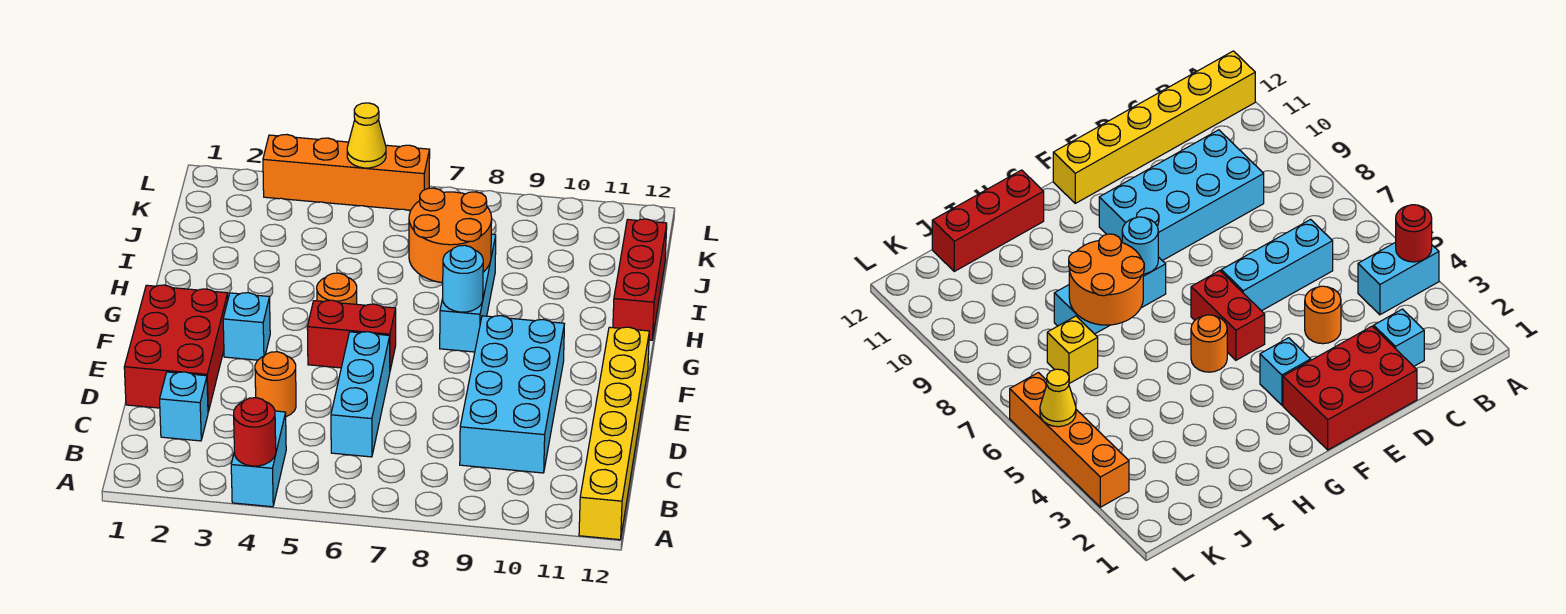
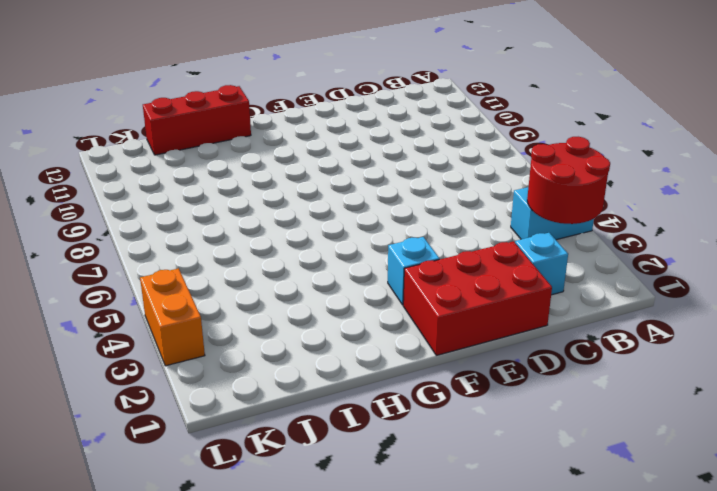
red round brick A3:B4 level 2 -> red round brick A4 level 2
orange brick L3:L4 level 1 -> orange brick L3:L6 level 1
none -> yellow brick A12:F12 level 1
none -> cyan brick C6:E6 level 1
none -> cyan brick C9:F10 level 1

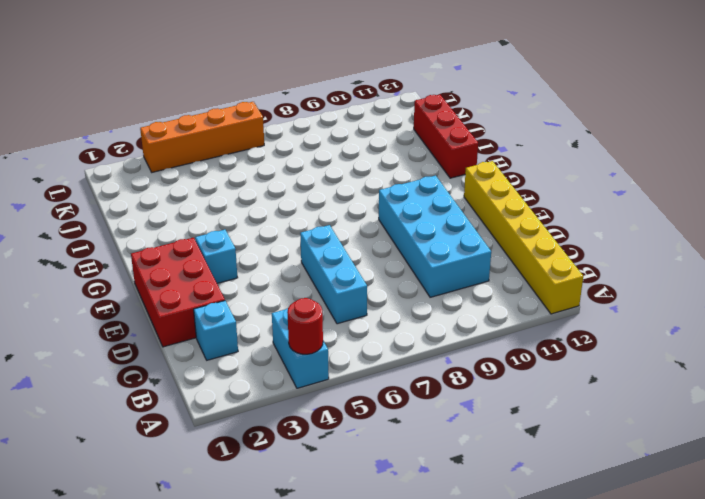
none -> orange round brick D4 level 1
none -> red brick F5:F6 level 1
none -> orange round brick G5 level 1

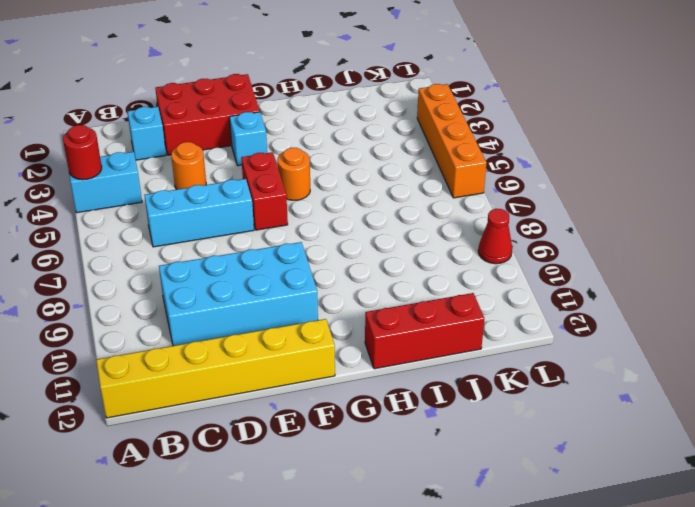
red cone L9 level 1 -> none
none -> cyan brick G8:I8 level 1
none -> yellow brick J7 level 1
none -> cyan round brick G8 level 2

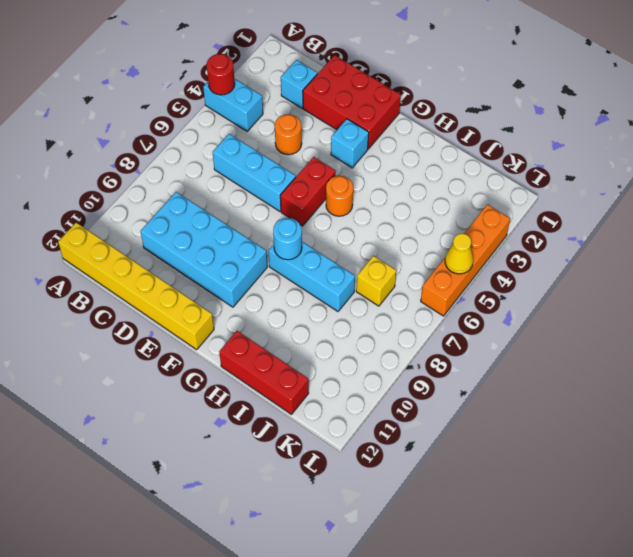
none -> orange round brick H7:I8 level 2

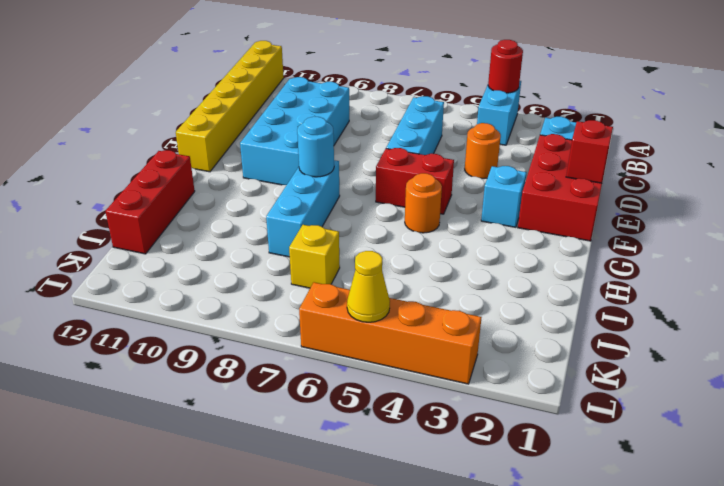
red brick E1 level 2 -> none
none -> orange round brick H7:I8 level 2

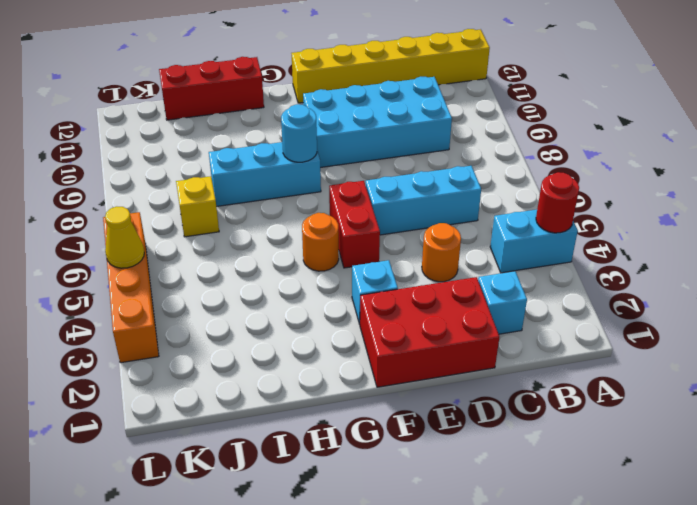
none -> orange round brick H7:I8 level 2

